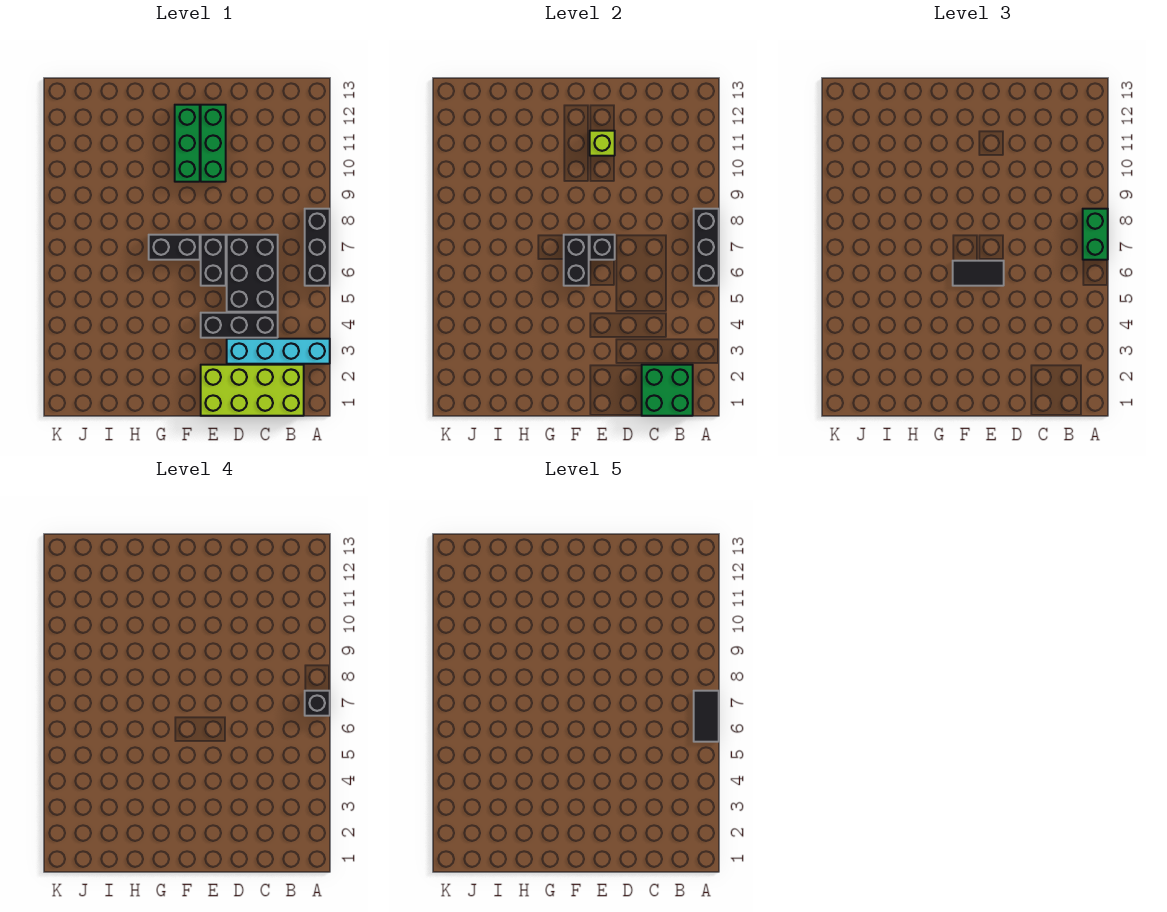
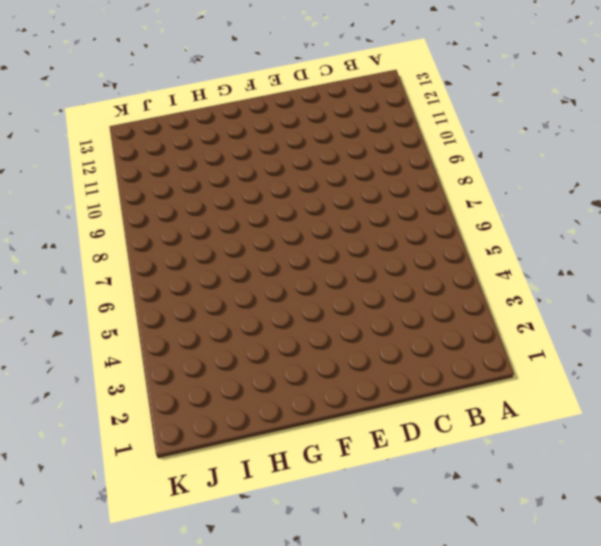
none -> cyan brick A3:D3 level 1
none -> black brick A6:A8 level 1
none -> lime brick B1:E2 level 1

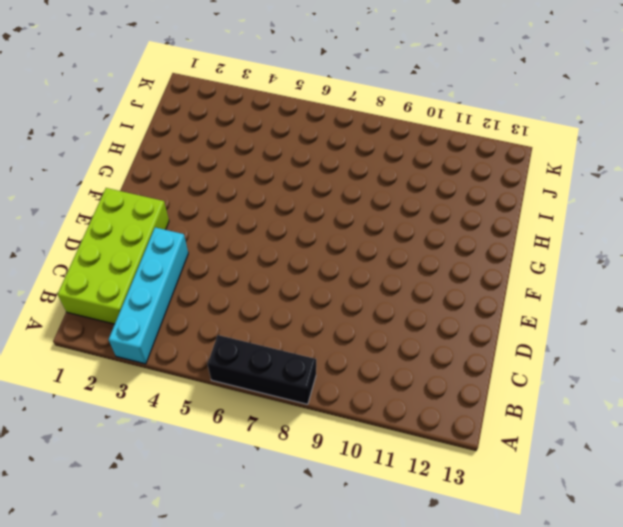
none -> black brick C4:E4 level 1
none -> black brick C5:D7 level 1
none -> black brick E6:E7 level 1

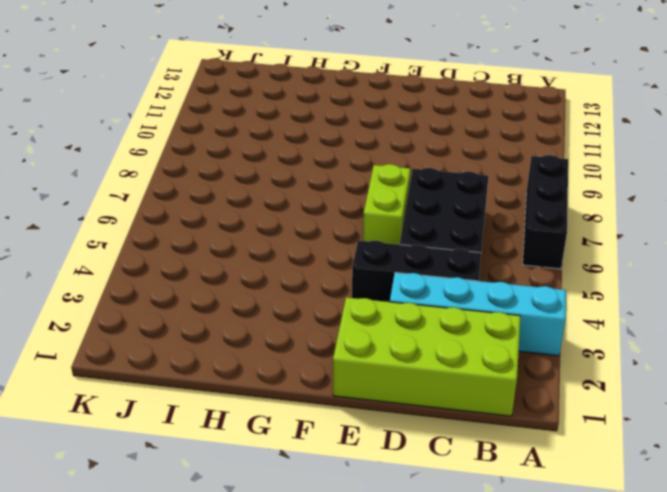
lime brick E6:E7 level 1 -> black brick E6:E7 level 1
none -> green brick E10:E12 level 1
none -> black brick F7:G7 level 1
none -> green brick F10:F12 level 1

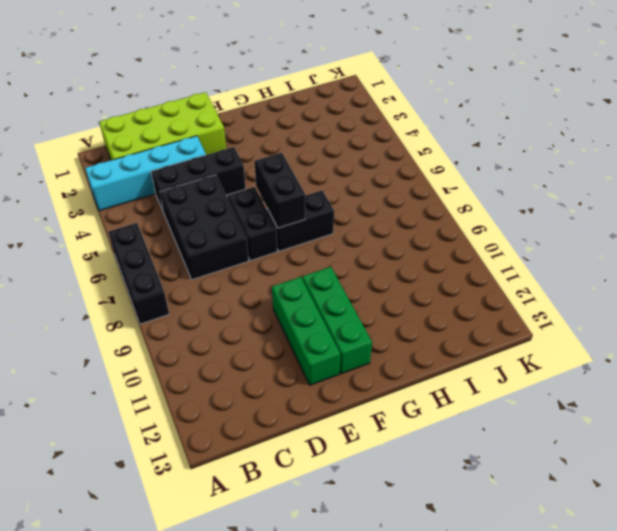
none -> black brick A6:A8 level 2
none -> green brick B1:C2 level 2
none -> black brick E7 level 2

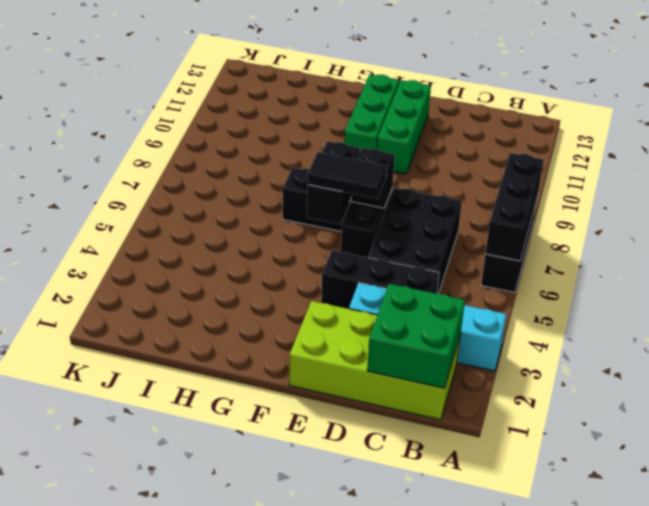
none -> lime brick E11 level 2
none -> green brick A7:A8 level 3
none -> black brick A7 level 4

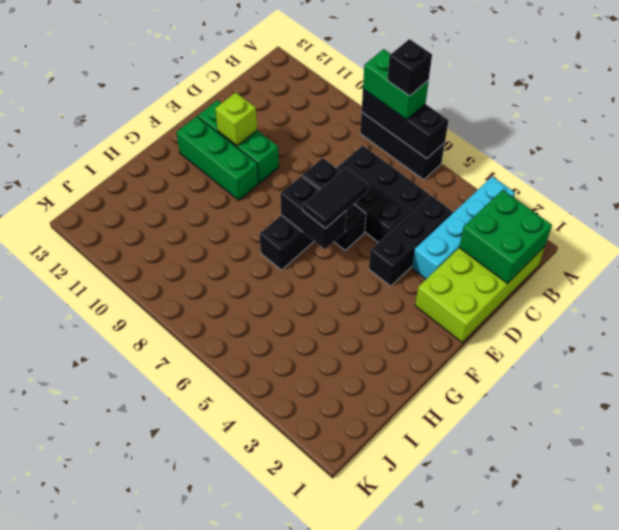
none -> black tile A6:A7 level 5

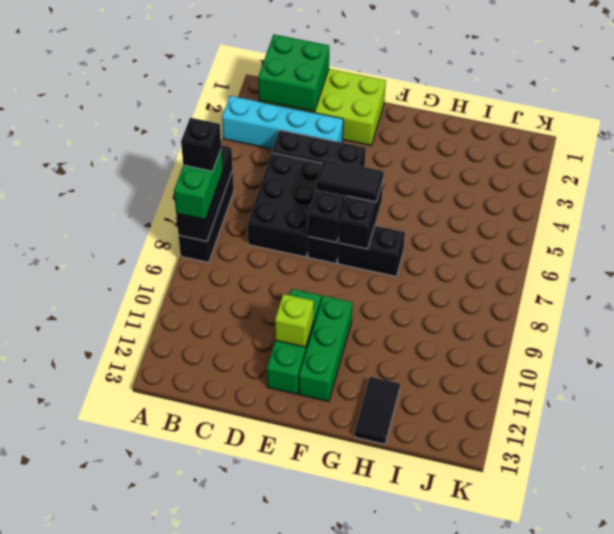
black tile H12:H13 level 1 -> black tile A6:A7 level 5

